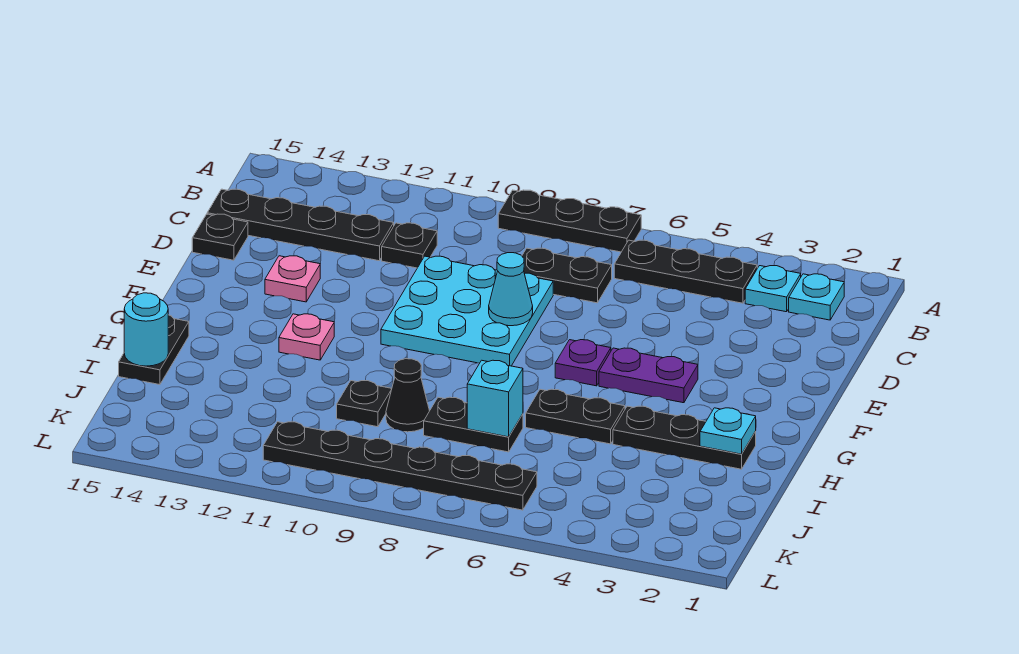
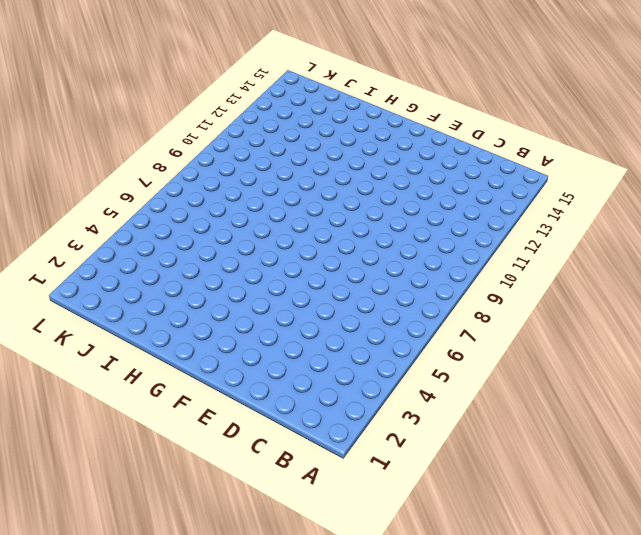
none -> black plate A7:A9 level 1
none -> cyan plate B2 level 1
none -> cyan plate B3 level 1

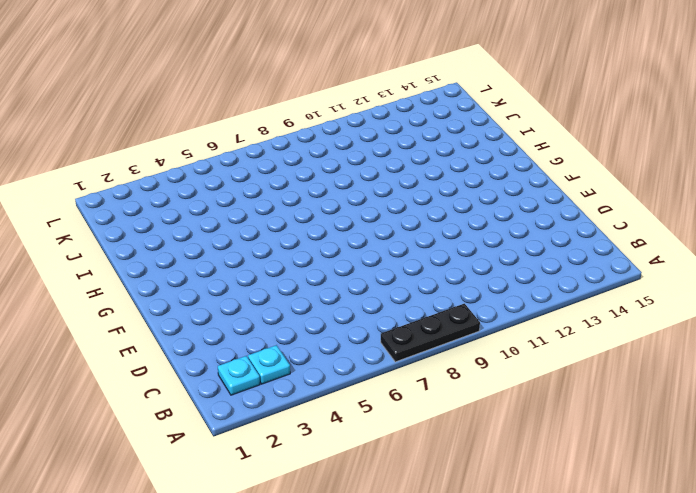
none -> black plate B4:B6 level 1
none -> black plate C7:C8 level 1
none -> black plate C11 level 1

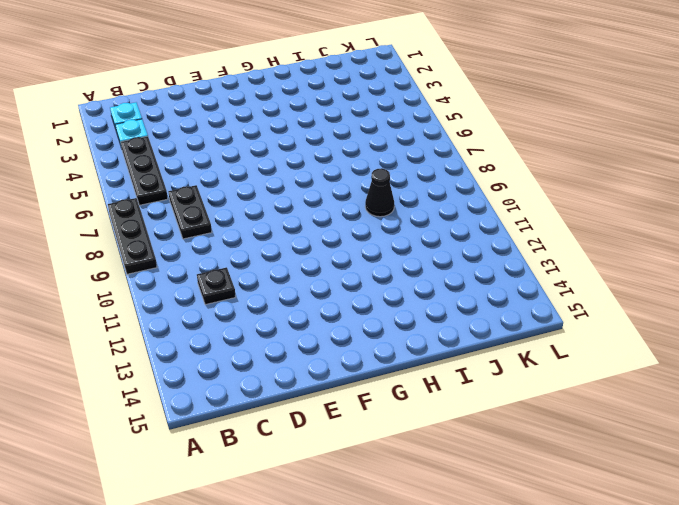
none -> black plate C12:C15 level 1
none -> cyan plate D8:F10 level 1
none -> black plate D15 level 1

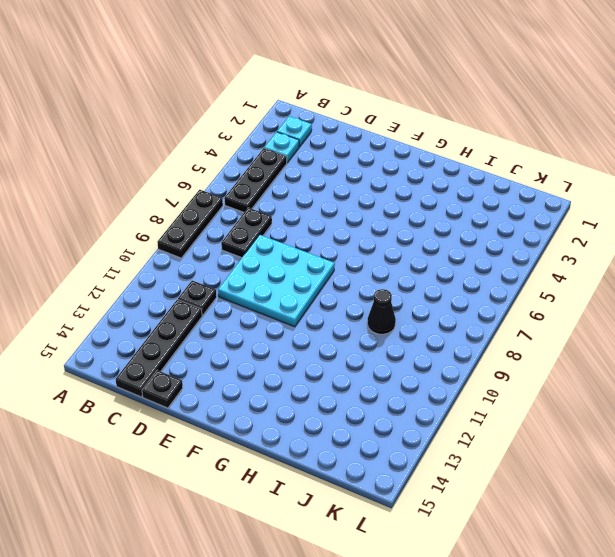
none -> pink plate E13 level 1
none -> purple plate F4:F5 level 1
none -> purple plate F6 level 1

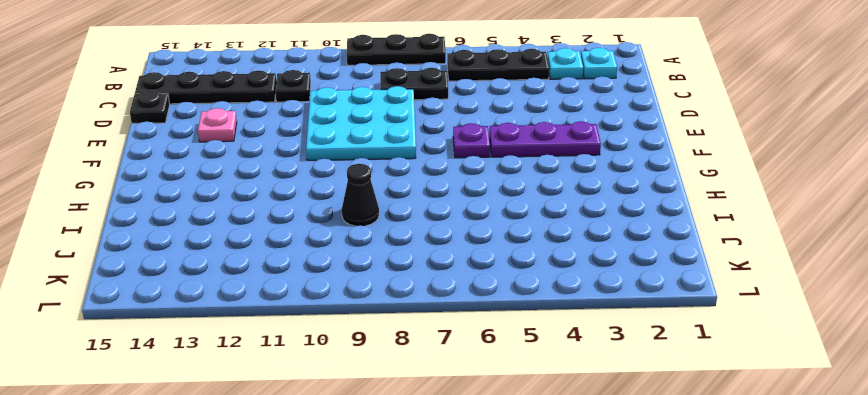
purple plate F3:F5 level 1 -> purple plate F4:F5 level 1
none -> pink plate G12 level 1
none -> black plate H2:H4 level 1
none -> black plate H5:H6 level 1

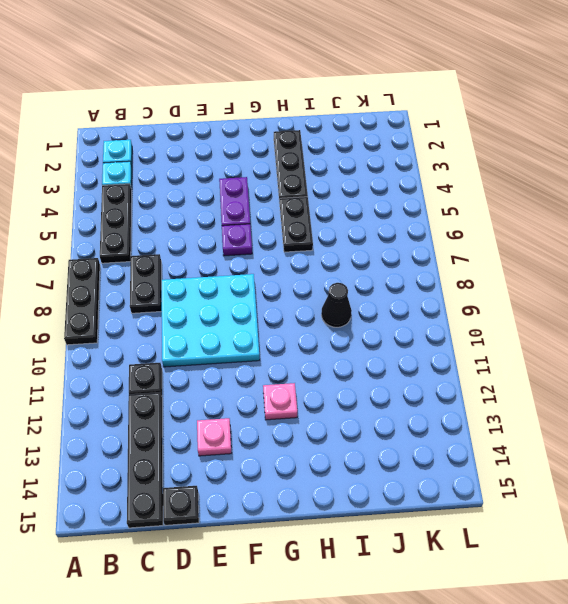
none -> black plate H15:I15 level 1
none -> black plate I7:I8 level 1
none -> black plate I10 level 1

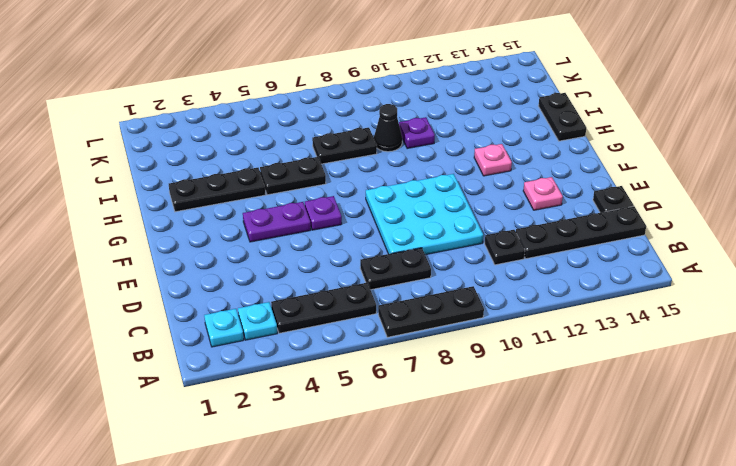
purple plate I10 level 1 -> black plate I10 level 1
none -> black plate K6:K11 level 1
none -> cyan cone E8 level 2
none -> cyan plate H2 level 2

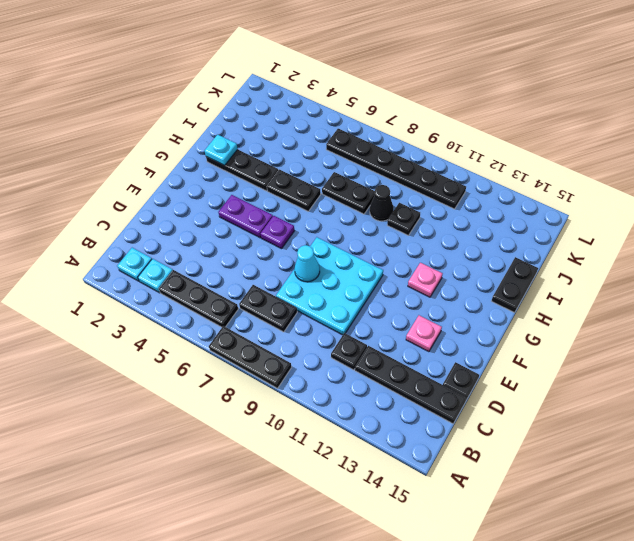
none -> cyan brick I7 level 2
none -> cyan round brick I15 level 2

